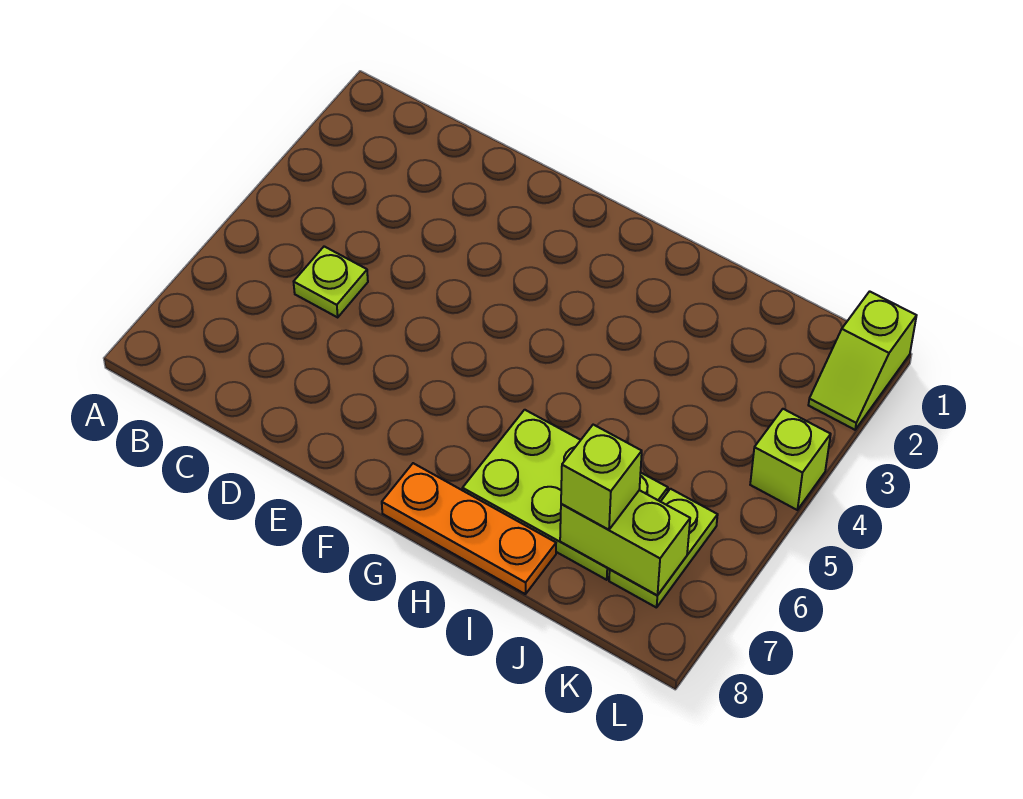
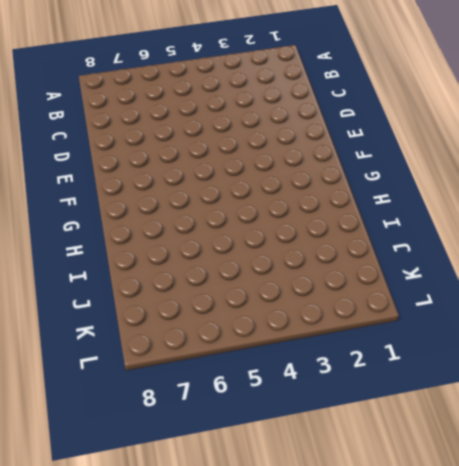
none -> lime plate C5 level 1
none -> orange plate G8:I8 level 1

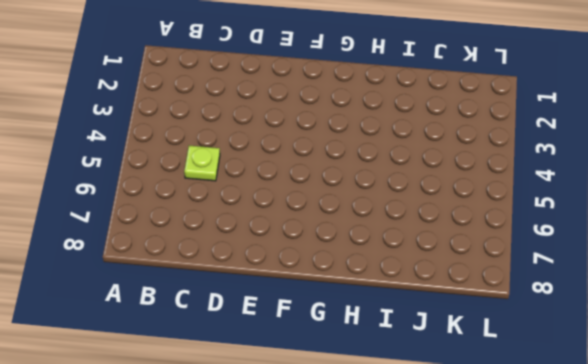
none -> orange plate G8:I8 level 1
none -> lime plate H6:J7 level 1

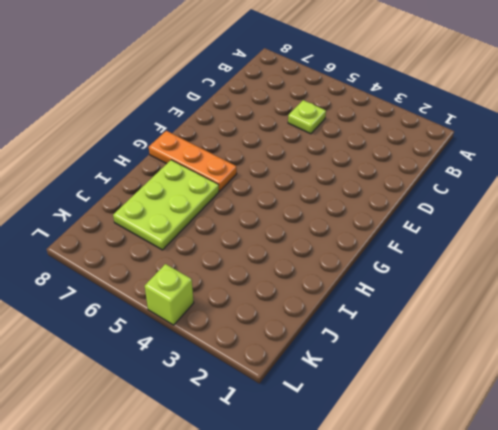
orange plate G6:G8 level 1 -> orange plate G8:I8 level 1
none -> lime plate K6:K7 level 1
none -> lime slope L1:L2 level 1 top 1

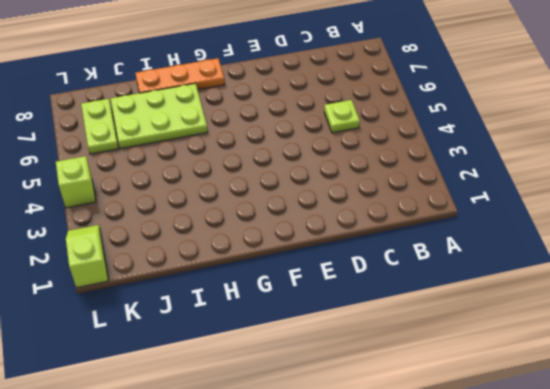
none -> lime brick J7:K7 level 2
none -> lime brick J7 level 3

